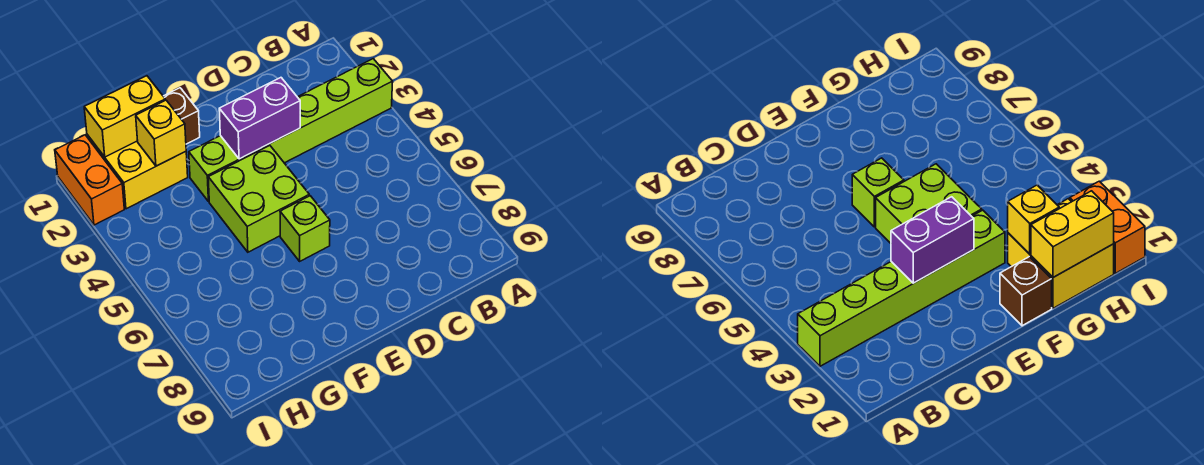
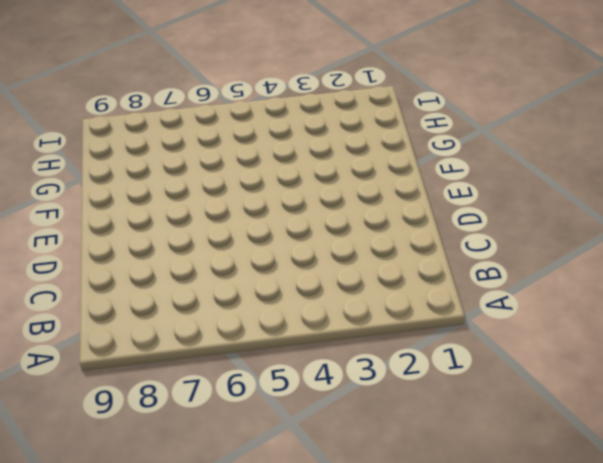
none -> lime brick A3:F3 level 1
none -> lime brick E4:F5 level 1

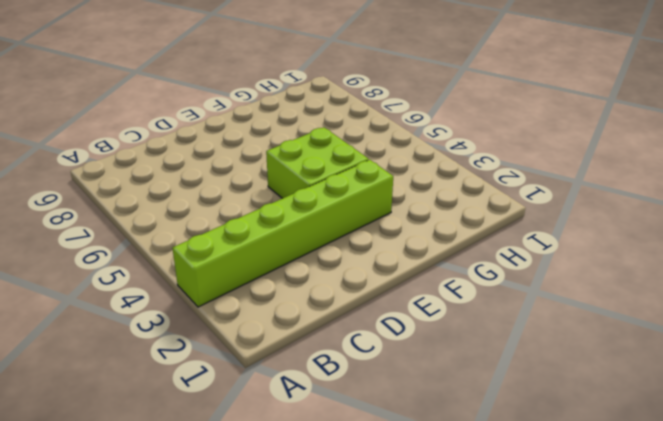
none -> lime brick E6 level 1
none -> brown brick F1 level 1

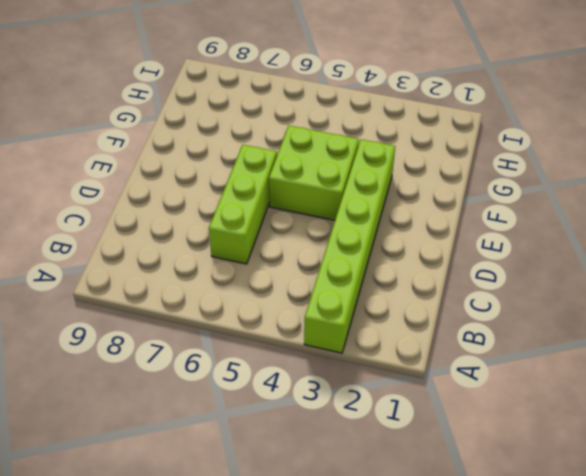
lime brick C6:E6 level 1 -> lime brick E6 level 1
none -> brown brick F1 level 1
none -> yellow brick G1:H2 level 1

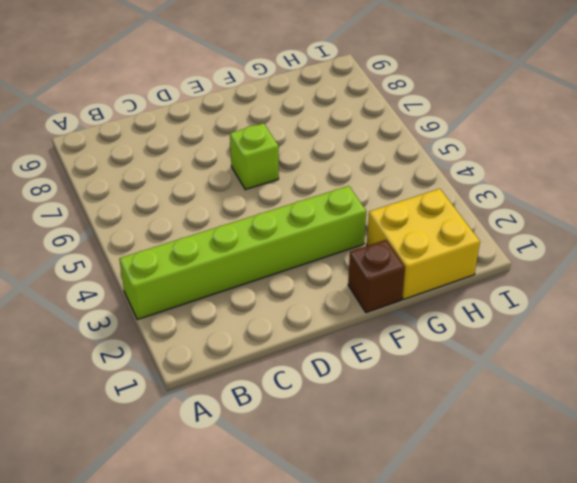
none -> lime brick E4:F5 level 1
none -> orange brick I1:I2 level 1

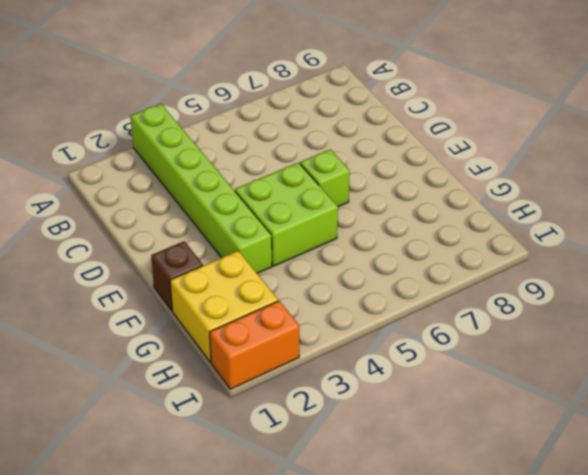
none -> purple brick D3:E3 level 2
none -> yellow brick G1:H1 level 2

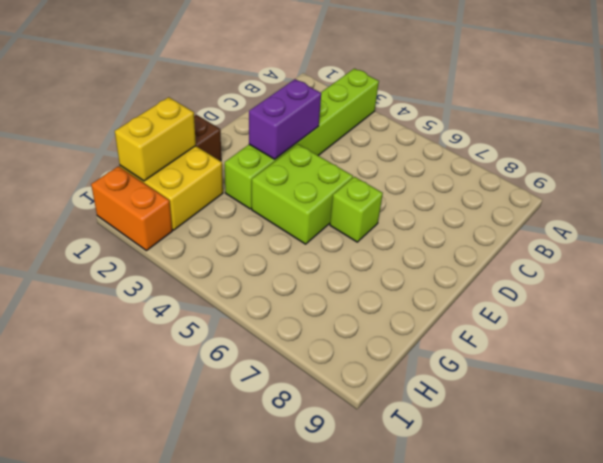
none -> yellow brick G2 level 2

